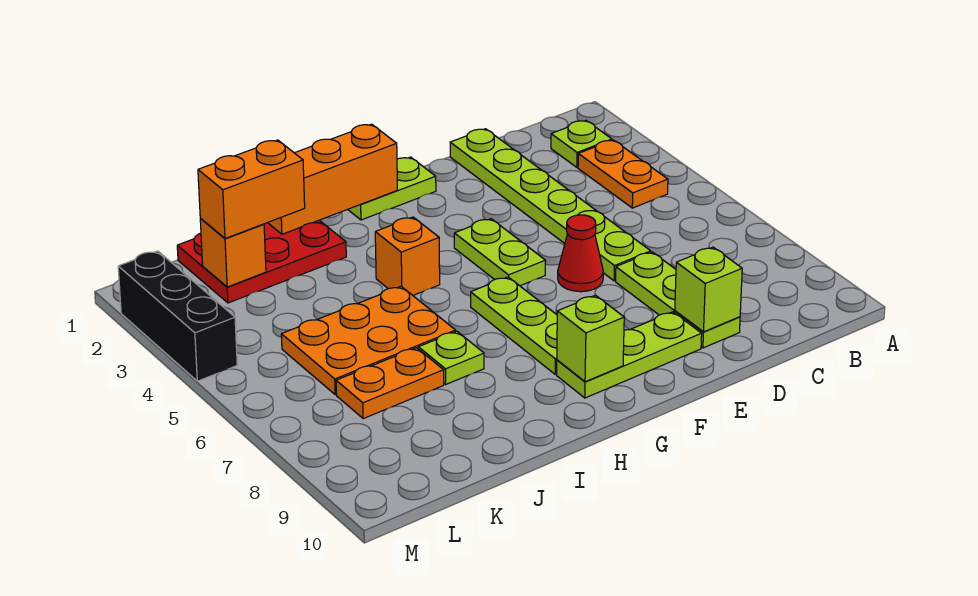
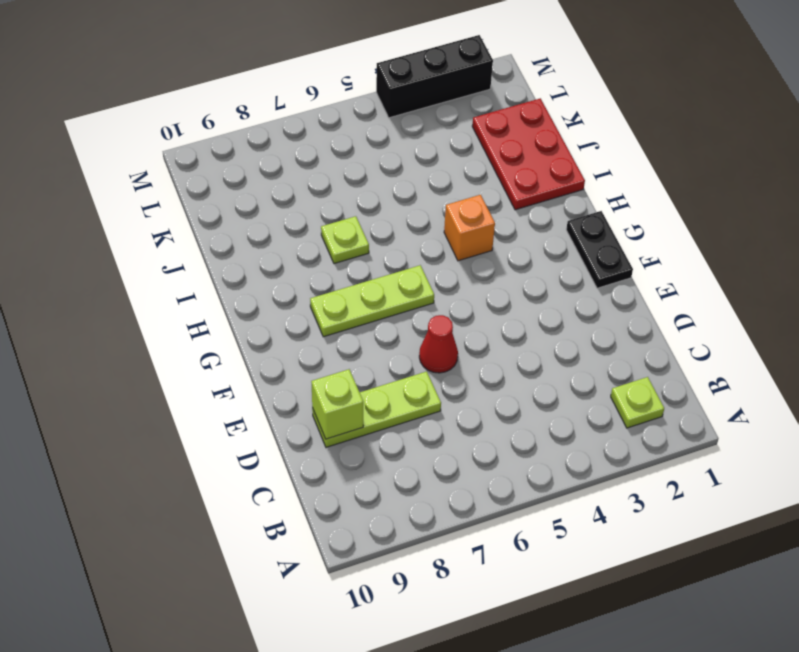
black plate F1:G1 level 1 -> lime plate F1:G1 level 1
none -> orange plate B3:B4 level 1
none -> lime plate D1:D6 level 1
none -> lime plate E9:G9 level 1

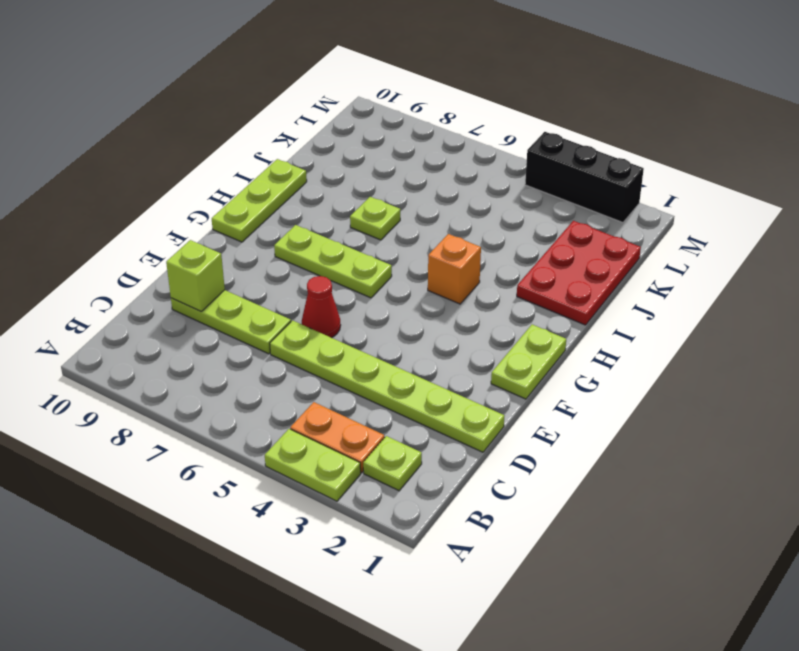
lime plate A3:A4 level 1 -> lime plate F4:F5 level 1
lime plate G10:I10 level 1 -> lime plate E9:G9 level 1
none -> orange plate I5:K6 level 1
none -> orange plate J7:K7 level 1
none -> orange brick G1:I1 level 2

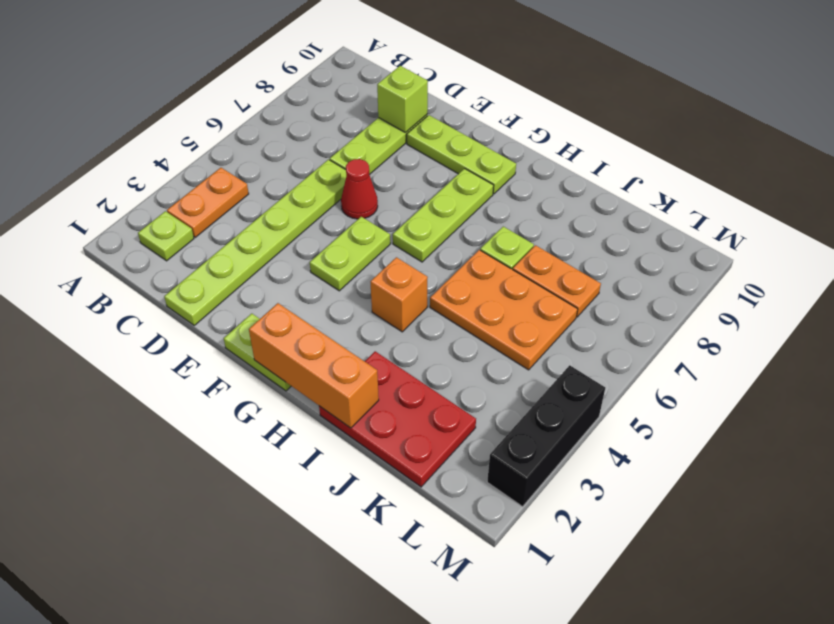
none -> lime brick G9 level 2
none -> orange brick K2 level 2
none -> orange brick J2:K2 level 3

